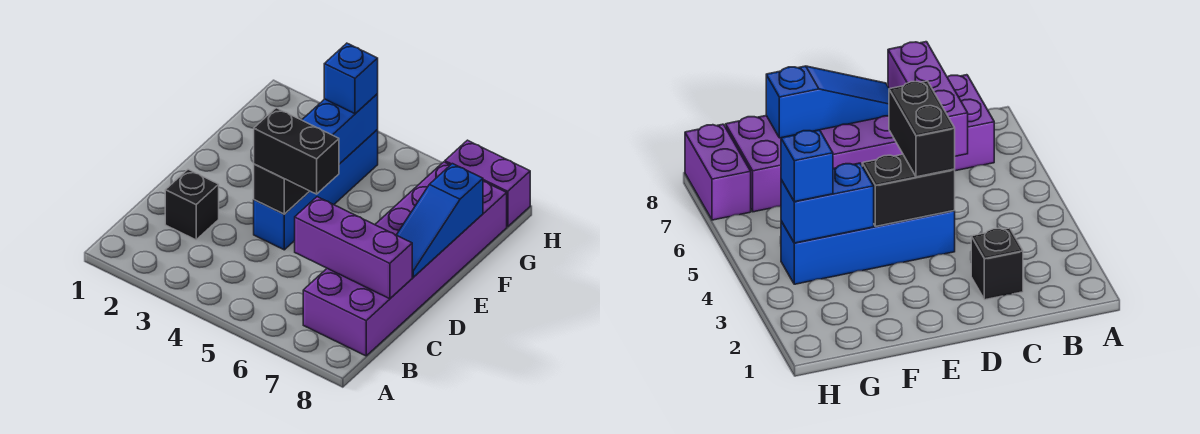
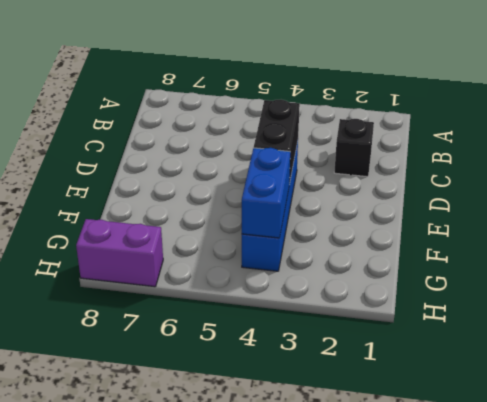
none -> purple brick B7:G8 level 1
none -> purple brick C6:C8 level 2

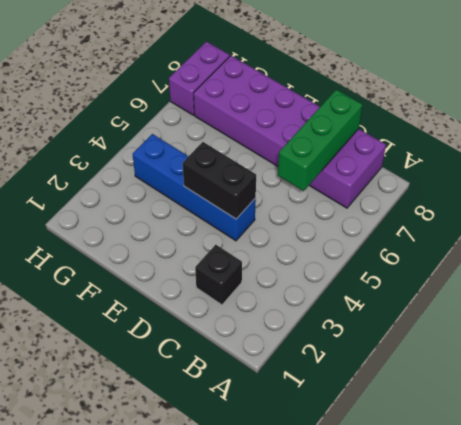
green brick C6:C8 level 2 -> purple brick C6:C8 level 2
none -> blue slope D8:F8 level 2 top F
none -> blue brick F4:G4 level 2

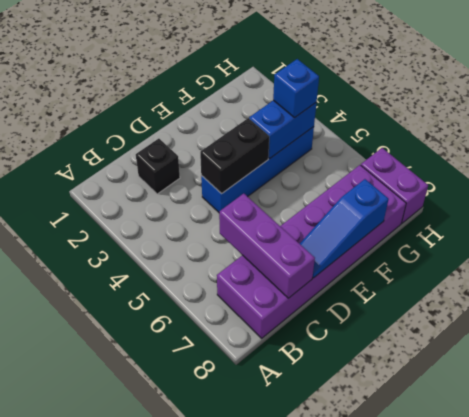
none -> black brick D4:D5 level 3

